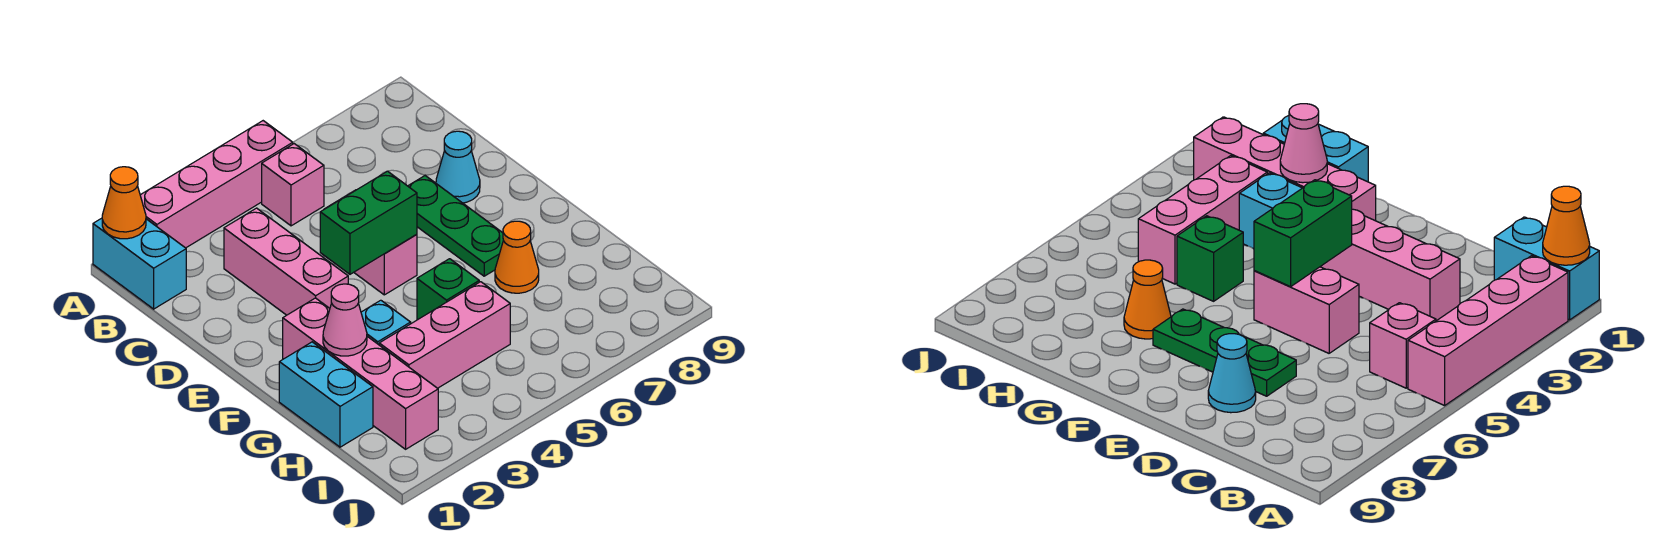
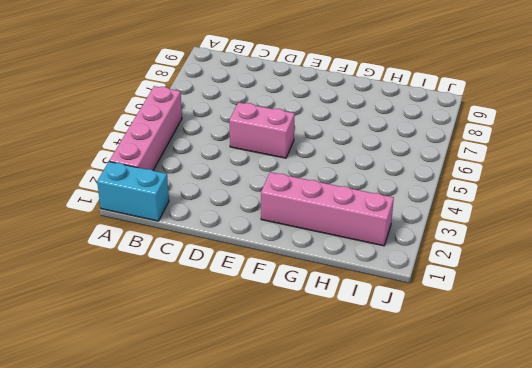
none -> pink brick B5 level 1
none -> pink brick C3:E3 level 1
none -> green plate D7:F7 level 1

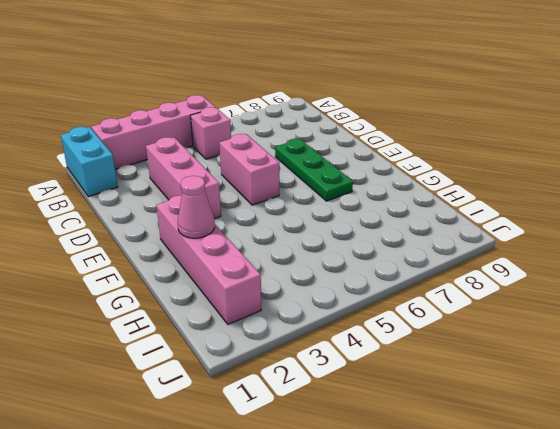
none -> cyan cone D8 level 1
none -> cyan brick G1:H1 level 1
none -> cyan brick G3 level 1

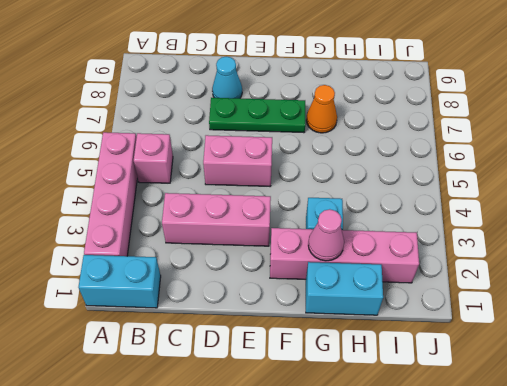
none -> green brick G5 level 1
none -> pink brick H3:H5 level 1
none -> orange cone A1 level 2

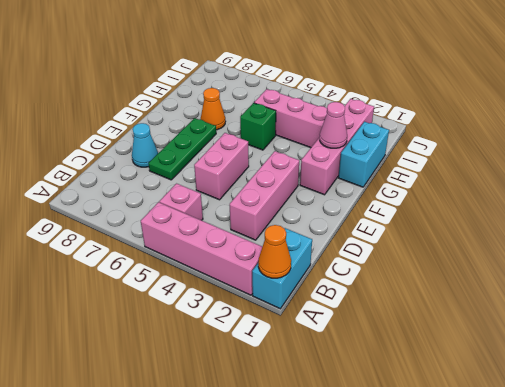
none -> cyan brick G3 level 1
none -> green brick E4:E5 level 2

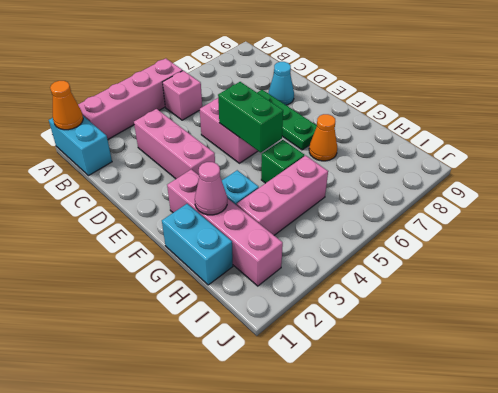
green brick E5:F5 level 2 -> green brick E4:E5 level 2

